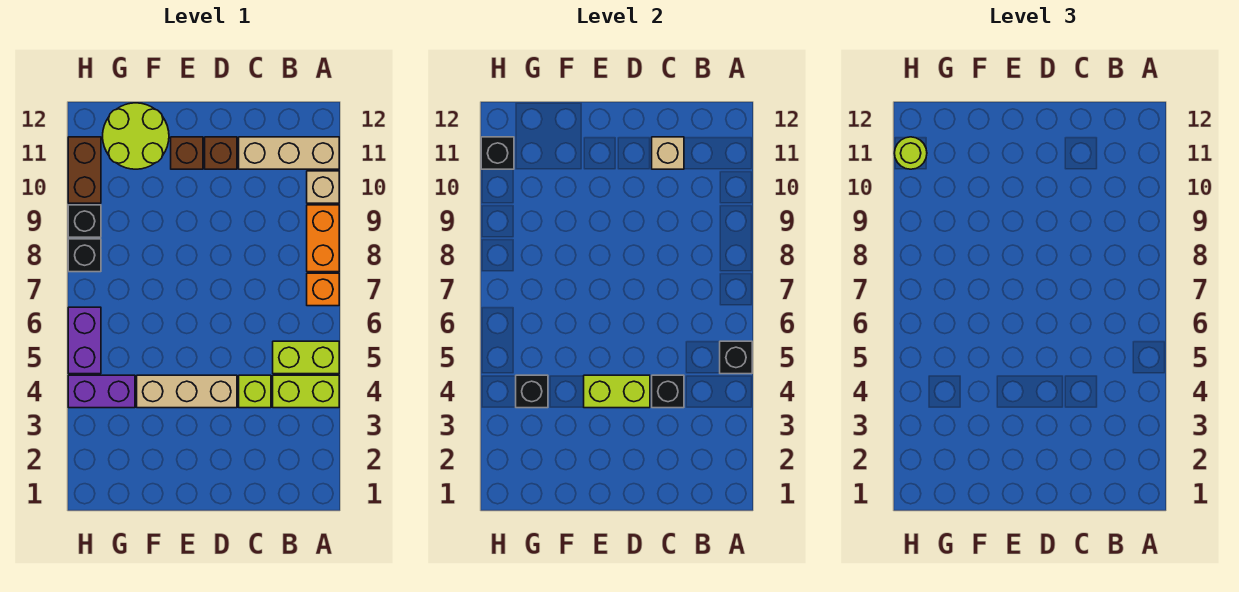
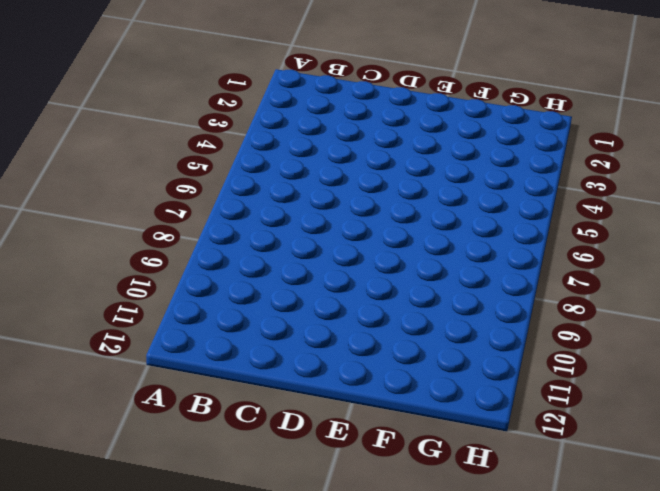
none -> lime brick A4:B4 level 1
none -> lime brick A5:B5 level 1
none -> orange brick A7 level 1

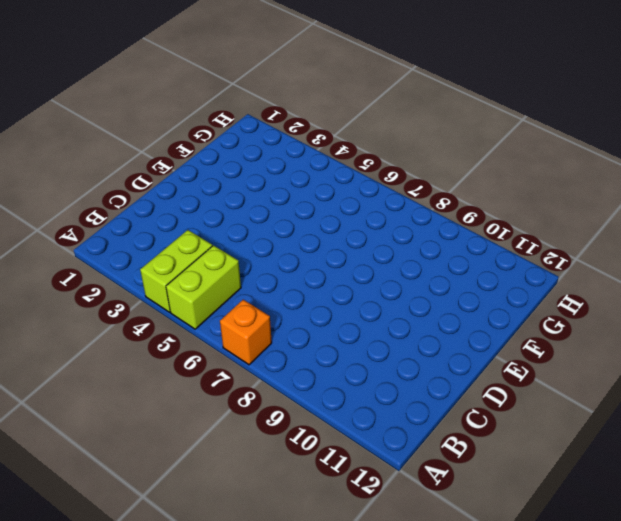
none -> orange brick A8:A9 level 1
none -> tan brick A10 level 1
none -> tan brick A11:C11 level 1

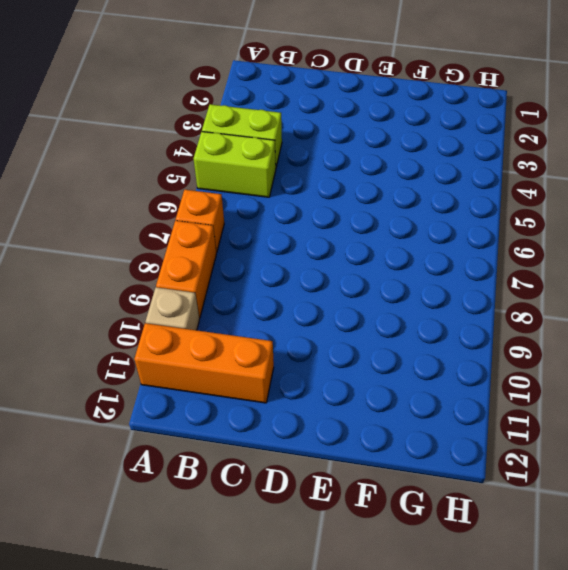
orange brick A11:C11 level 1 -> tan brick A11:C11 level 1
none -> lime brick C4 level 1
none -> tan brick D4:F4 level 1
none -> brown brick D11 level 1

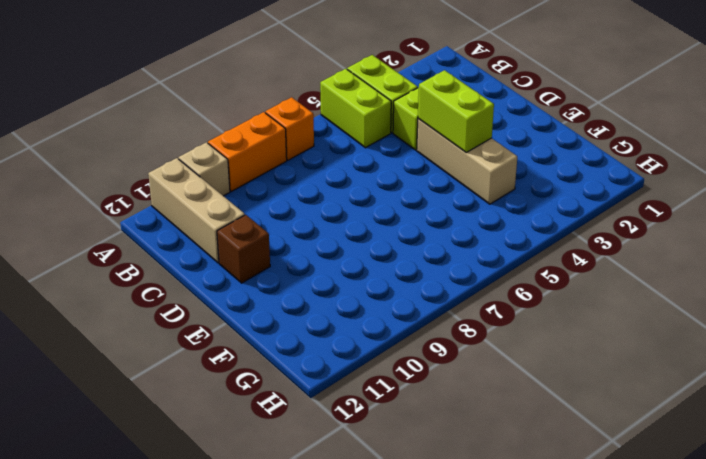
none -> brown brick E11 level 1
none -> lime round brick F11:G12 level 1
none -> purple brick G4:H4 level 1

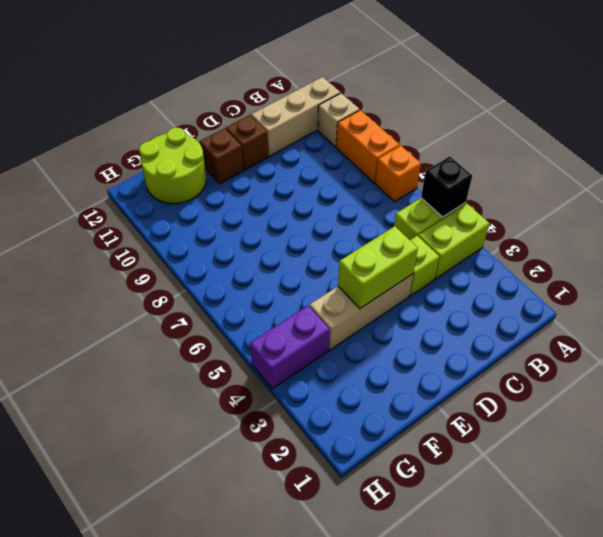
none -> purple brick H5:H6 level 1
none -> black brick H8 level 1
none -> black brick H9 level 1

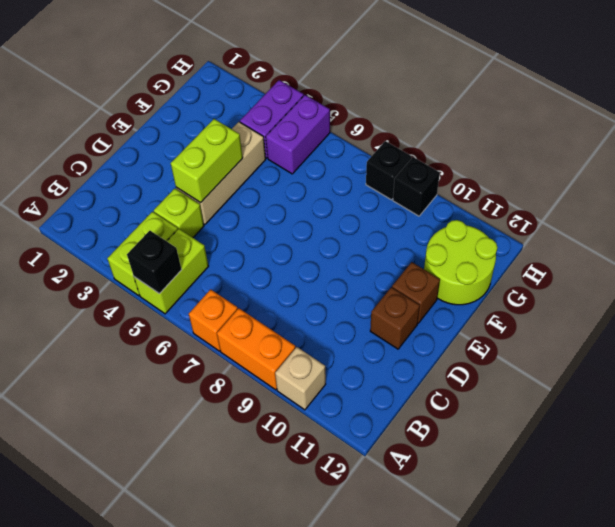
purple brick G5:H5 level 1 -> purple brick H5:H6 level 1
none -> tan brick A11:C11 level 1
none -> brown brick H10:H11 level 1
none -> black brick C4 level 2

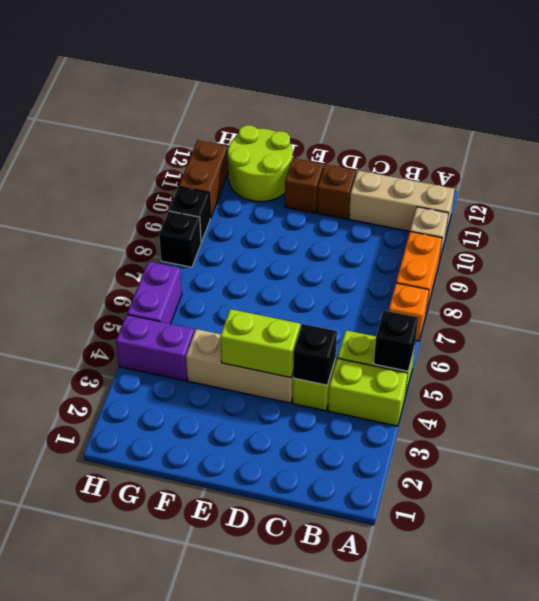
none -> tan brick C11 level 2
none -> black brick G4 level 2
none -> black brick H11 level 2

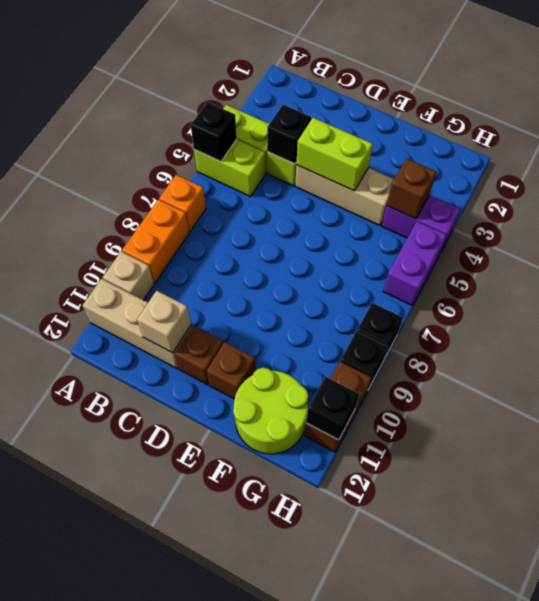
brown brick G4 level 2 -> black brick G4 level 2
none -> lime round brick H11 level 3

